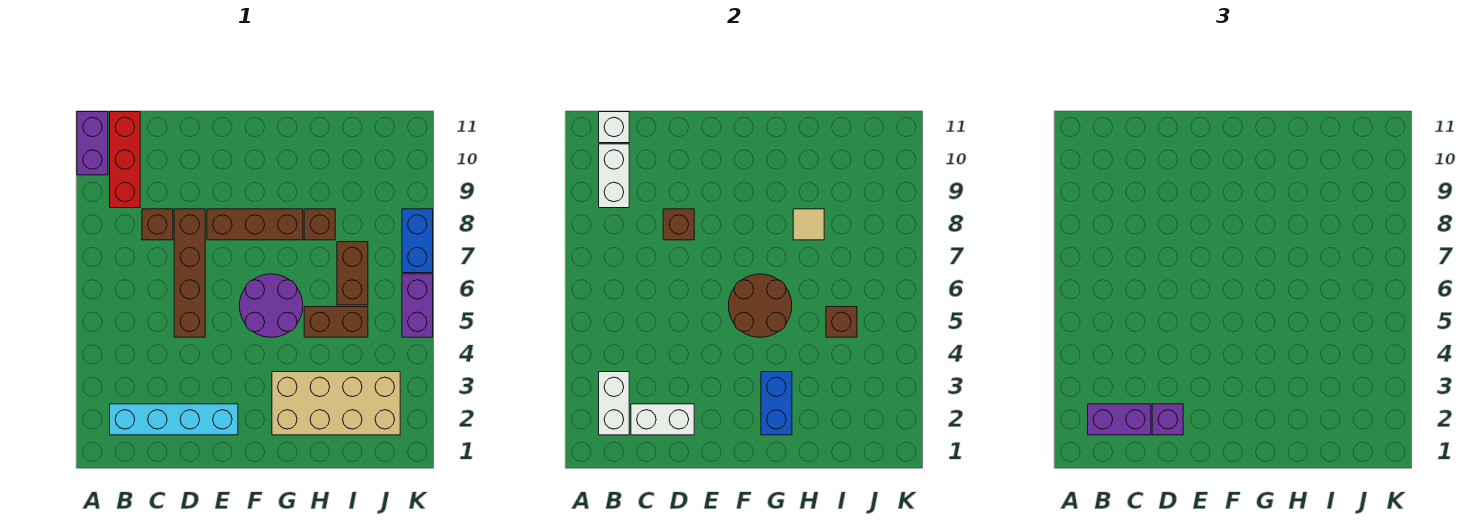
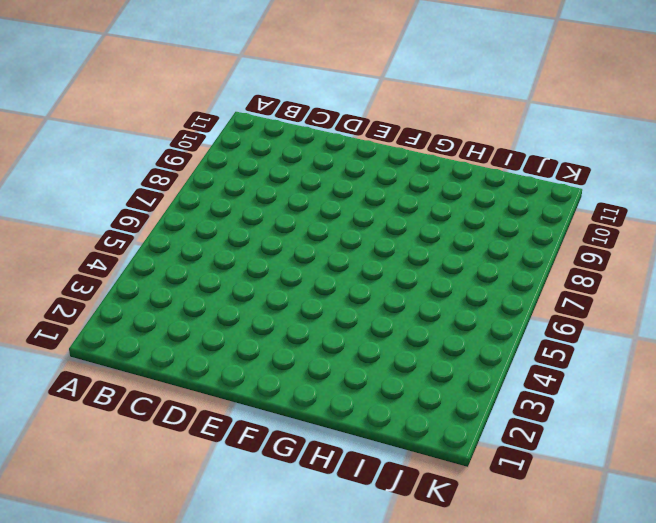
none -> purple brick A10:A11 level 1
none -> cyan brick B2:E2 level 1
none -> red brick B9:B11 level 1

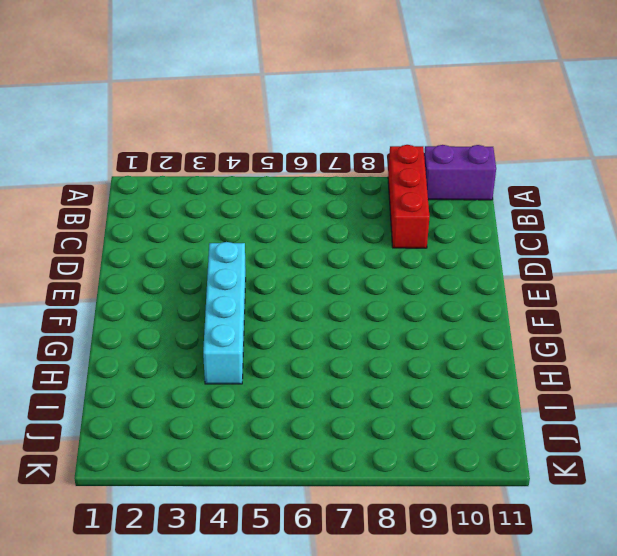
red brick A9:C9 level 1 -> red brick B9:B11 level 1
cyan brick E4:H4 level 1 -> cyan brick B2:E2 level 1
none -> brown brick C8 level 1
none -> brown brick D5:D8 level 1
none -> brown brick E8:G8 level 1

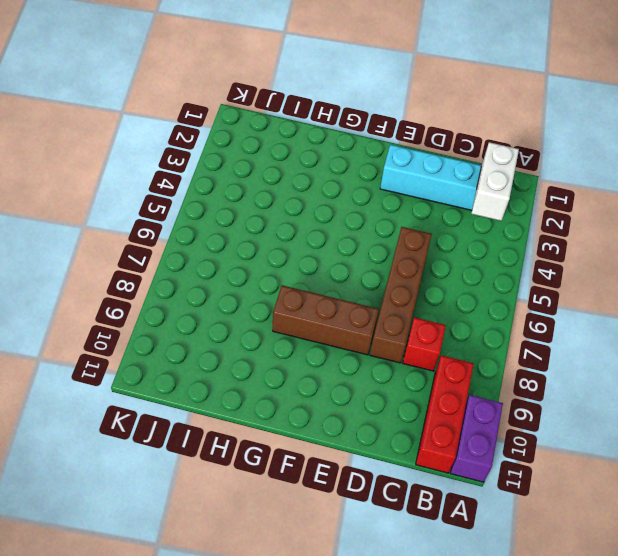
red brick C8 level 1 -> brown brick C8 level 1
none -> purple round brick F5:G6 level 1
none -> tan brick G2:J3 level 1
none -> brown brick H5:I5 level 1

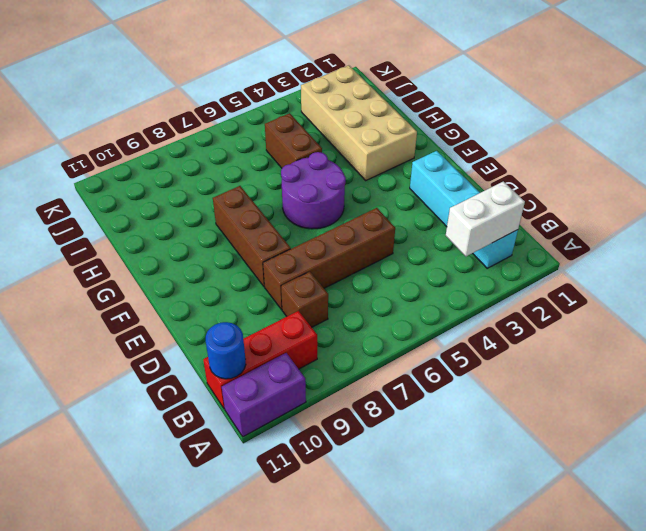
blue round brick B11 level 2 -> white brick B11 level 2
none -> brown brick H8 level 1
none -> brown brick I6:I7 level 1
none -> purple brick K5:K6 level 1

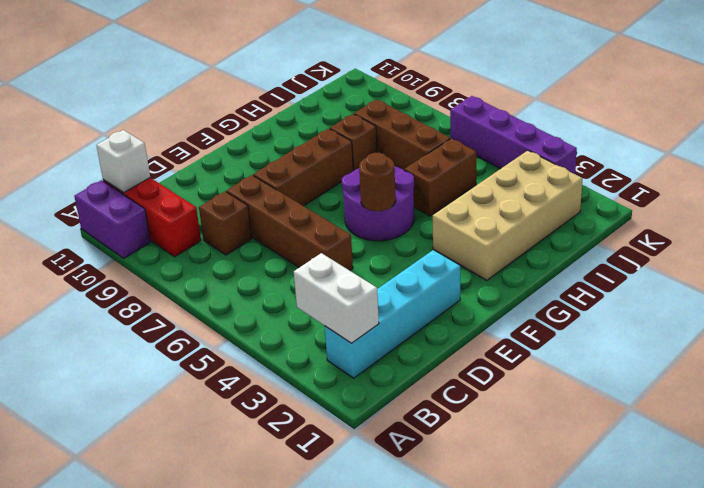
brown round brick F5 level 2 -> brown round brick F5:G6 level 2
brown brick I6:I8 level 1 -> brown brick I6:I7 level 1
purple brick K3:K6 level 1 -> purple brick K5:K6 level 1
none -> blue brick K7:K8 level 1
none -> white brick B9:B10 level 2
none -> white brick C2:D2 level 2

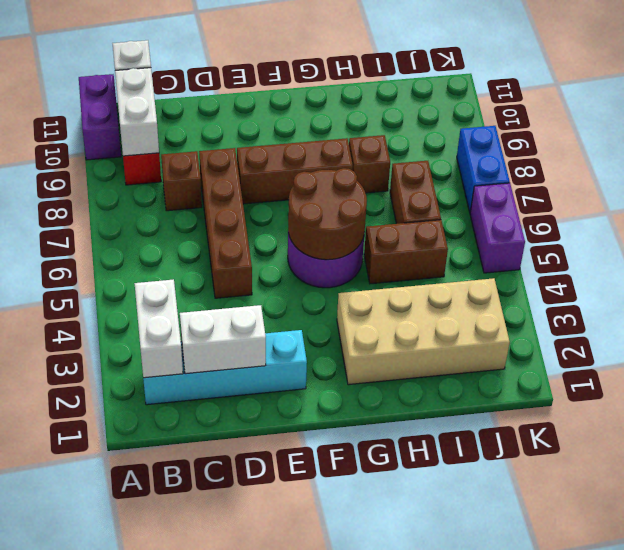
none -> brown brick D8 level 2
none -> blue brick G2:G3 level 2
none -> tan tile H8 level 2

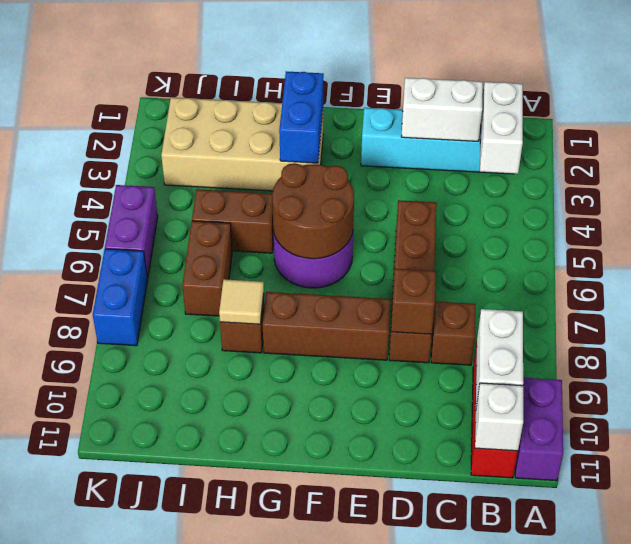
none -> brown brick I5 level 2
none -> purple brick B2:C2 level 3
none -> purple brick D2 level 3

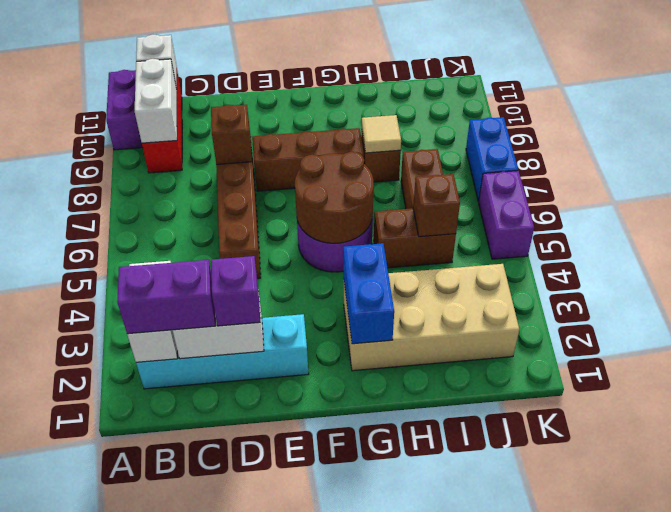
none -> brown brick C8 level 1

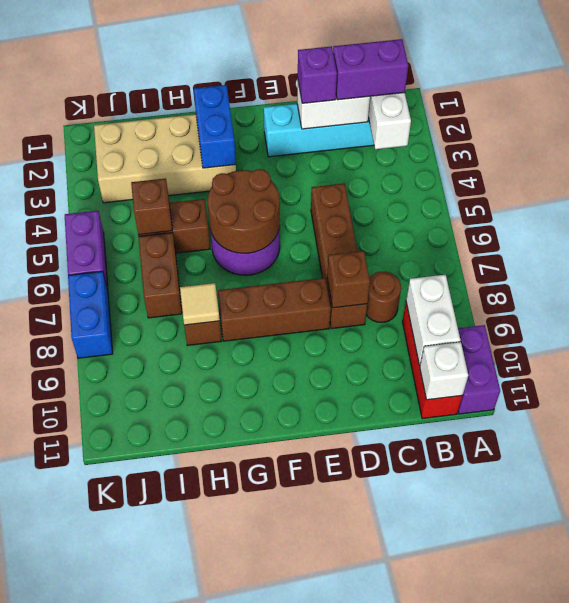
brown round brick C8 level 1 -> brown brick C8 level 1

